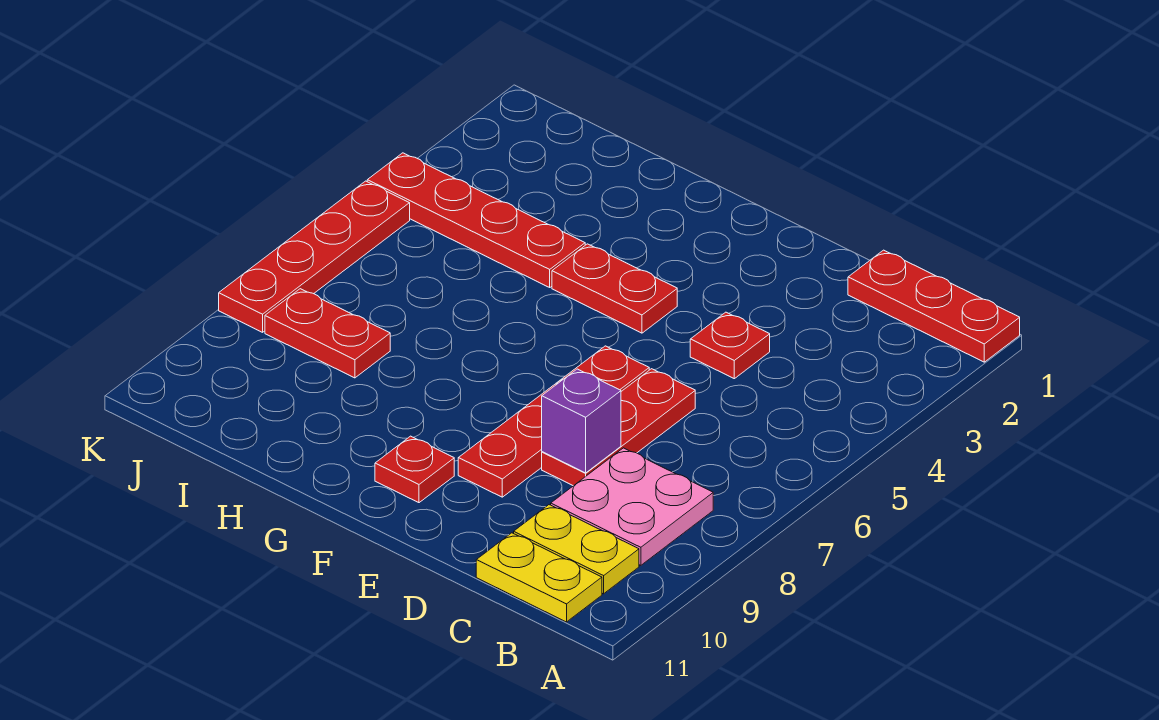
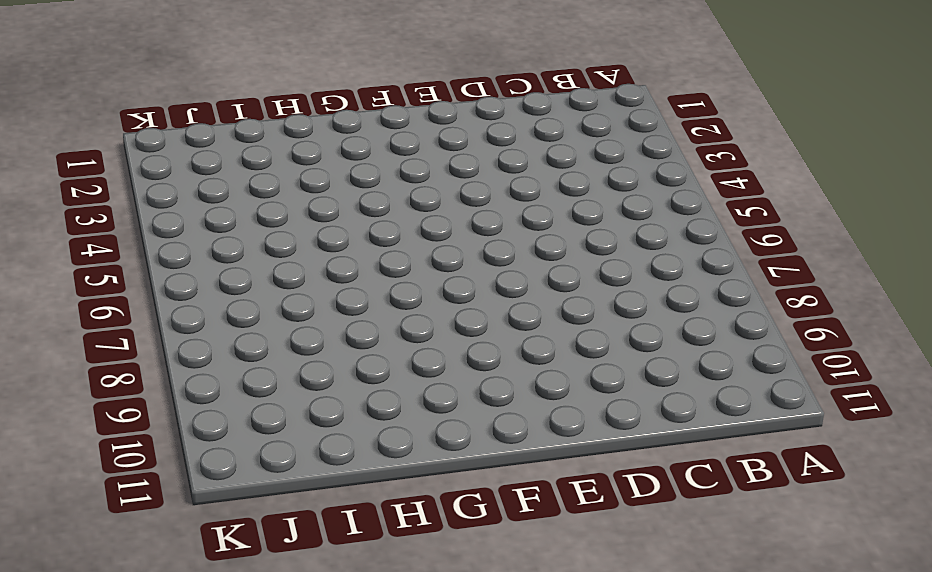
none -> red plate A1:C1 level 1
none -> pink plate B8:C9 level 1
none -> yellow plate B10:C10 level 1

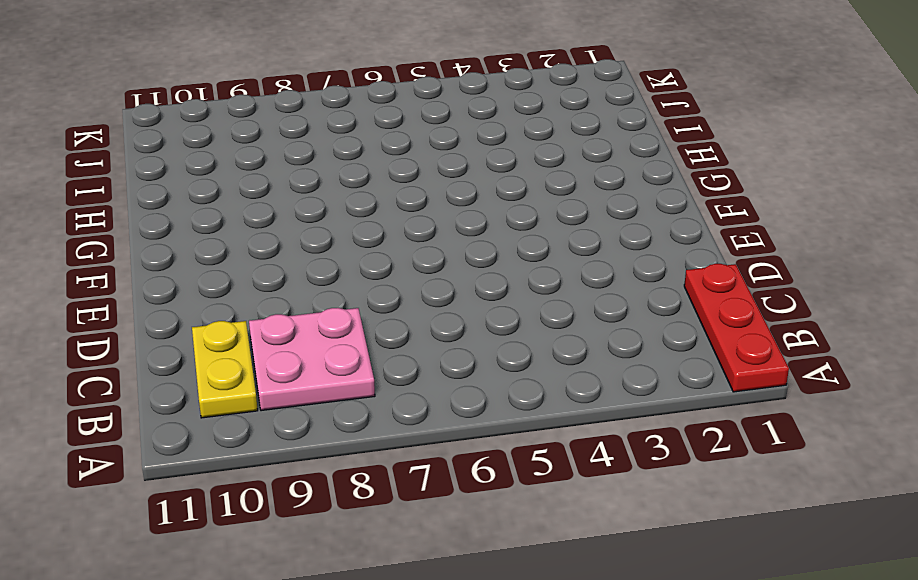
none -> yellow plate B11:C11 level 1
none -> red plate D4 level 1
none -> red plate D6:D8 level 1

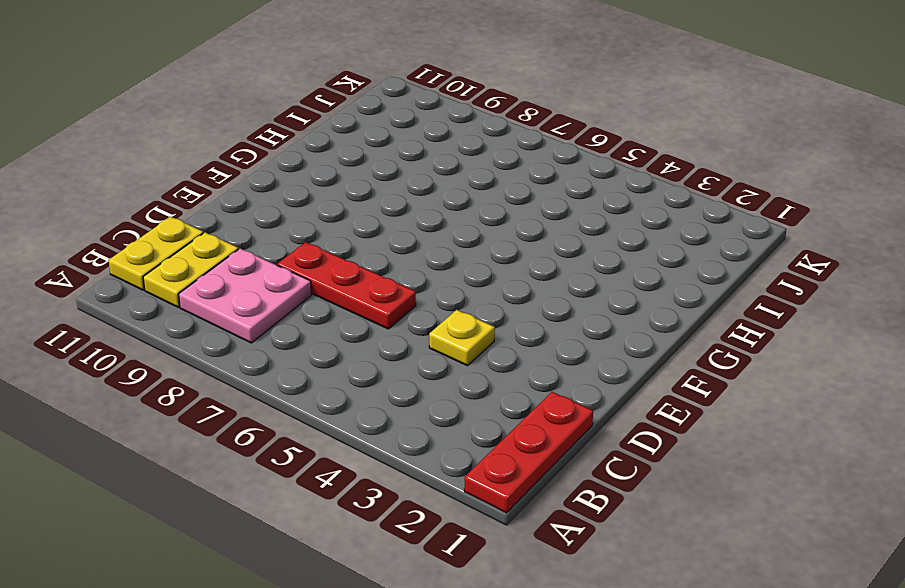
yellow plate D4 level 1 -> red plate D4 level 1
none -> red plate E6:E9 level 1
none -> red plate F4:G4 level 1
none -> red plate F10 level 1

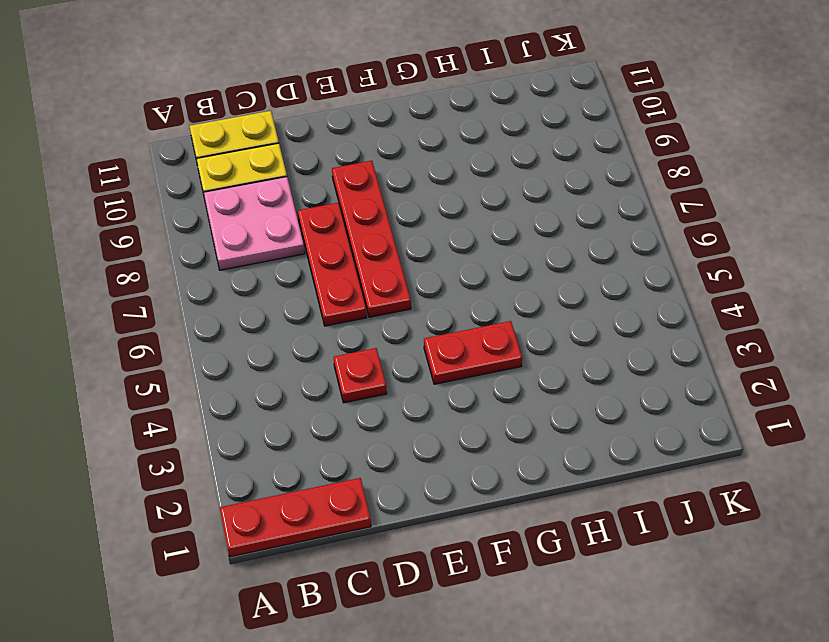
none -> red plate F10 level 1
none -> red plate H4:K4 level 1
none -> red plate I8:J8 level 1

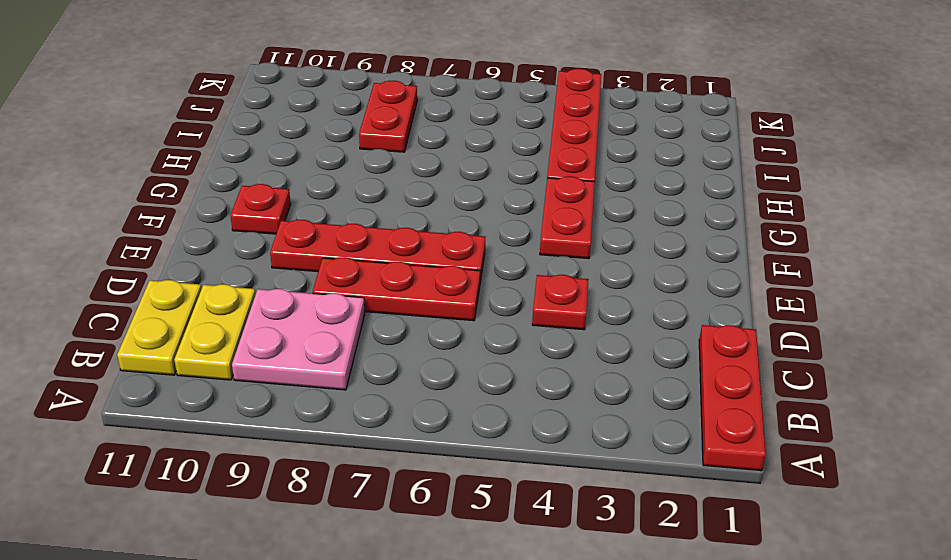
none -> red plate K5:K8 level 1
none -> purple brick D8 level 2

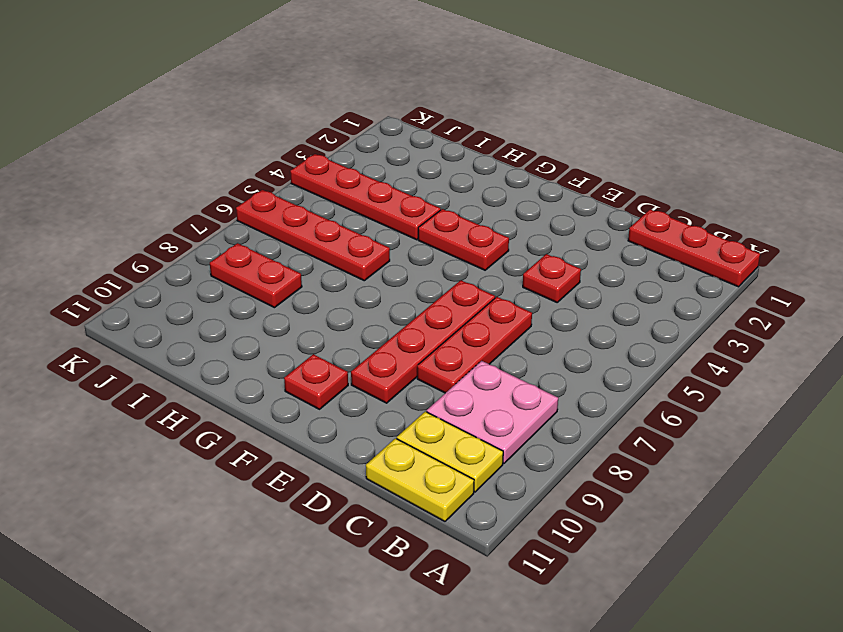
red plate H6:K6 level 1 -> red plate K5:K8 level 1
none -> purple brick D8 level 2

